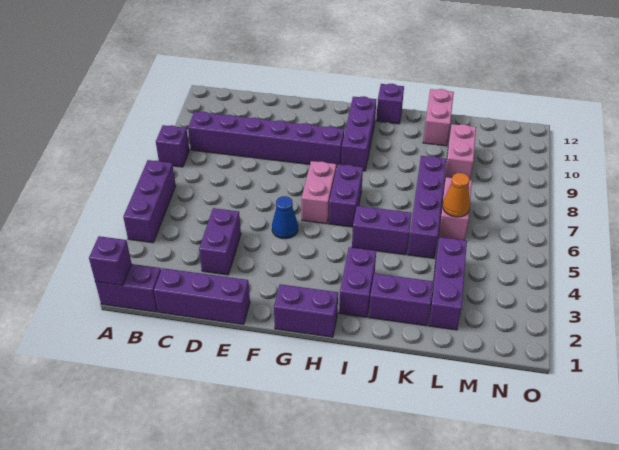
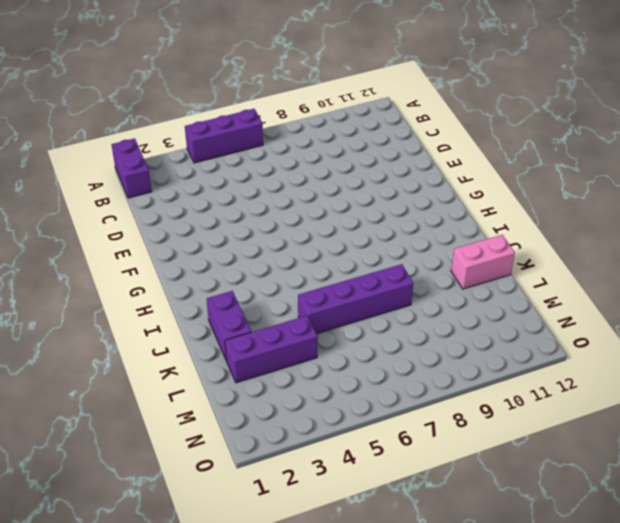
none -> purple brick A8 level 1
none -> purple brick B9:G9 level 1
none -> purple brick C1:E1 level 1

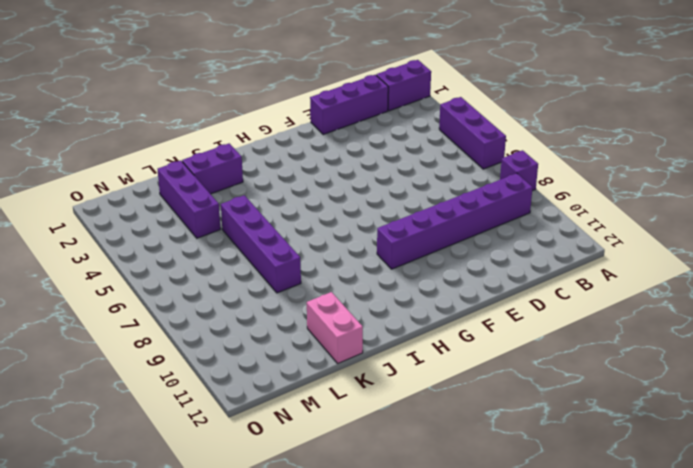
none -> purple brick D3:D4 level 1
none -> blue cone F5 level 1
none -> purple brick G1:H1 level 1

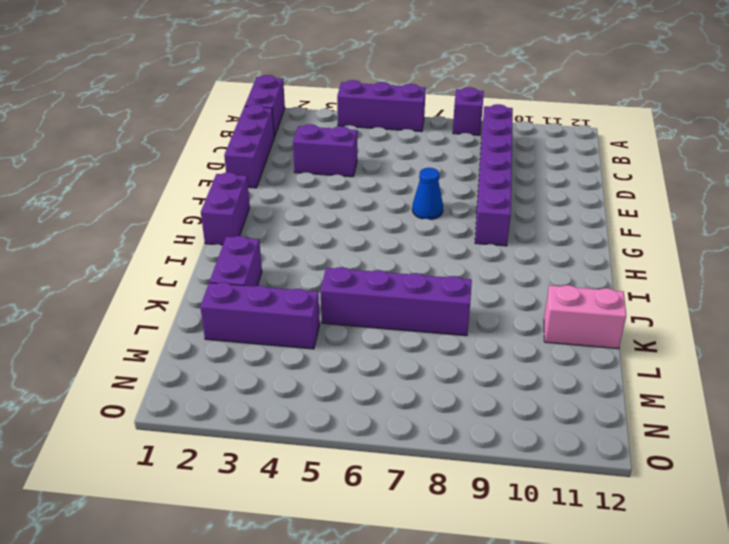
blue cone F7 level 1 -> blue cone F5 level 1
none -> pink brick G6:G7 level 1
none -> purple brick H6:H7 level 1
none -> purple brick H9:H11 level 1

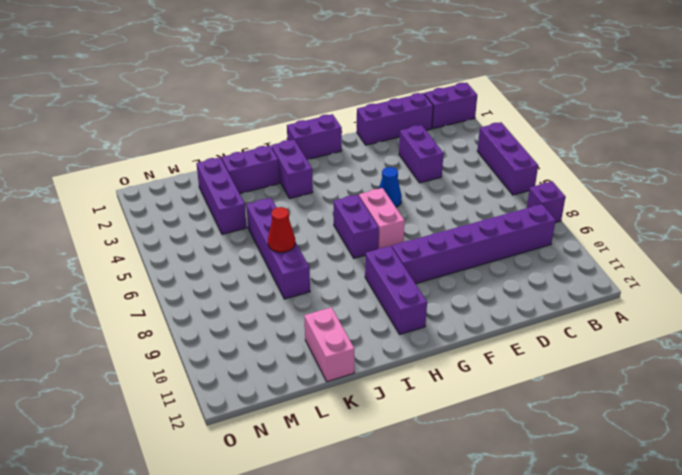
red cone K7 level 2 -> none
none -> purple brick I5:J5 level 1
none -> purple brick I12 level 1
none -> pink brick L6:L7 level 1

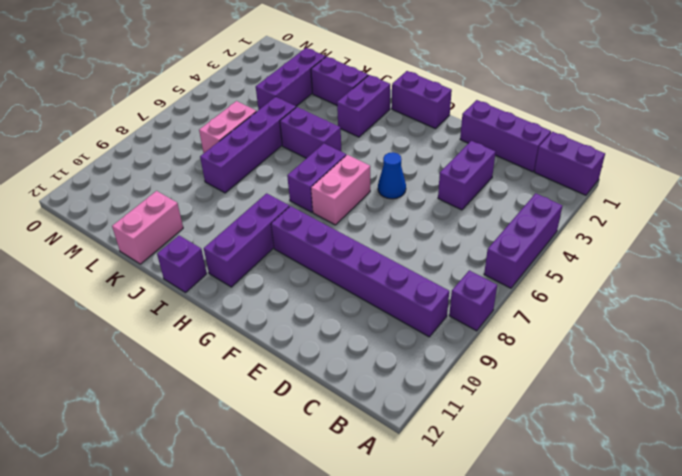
none -> pink brick L9:L10 level 1
none -> purple brick A1 level 2
none -> orange cone L6 level 2

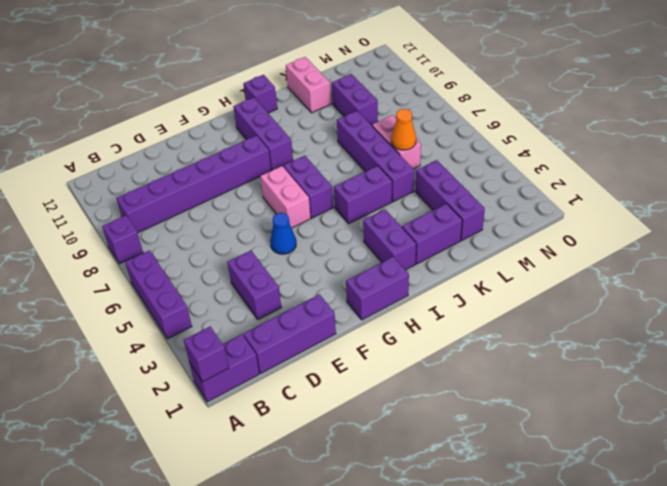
purple brick L9:L10 level 1 -> pink brick L9:L10 level 1

